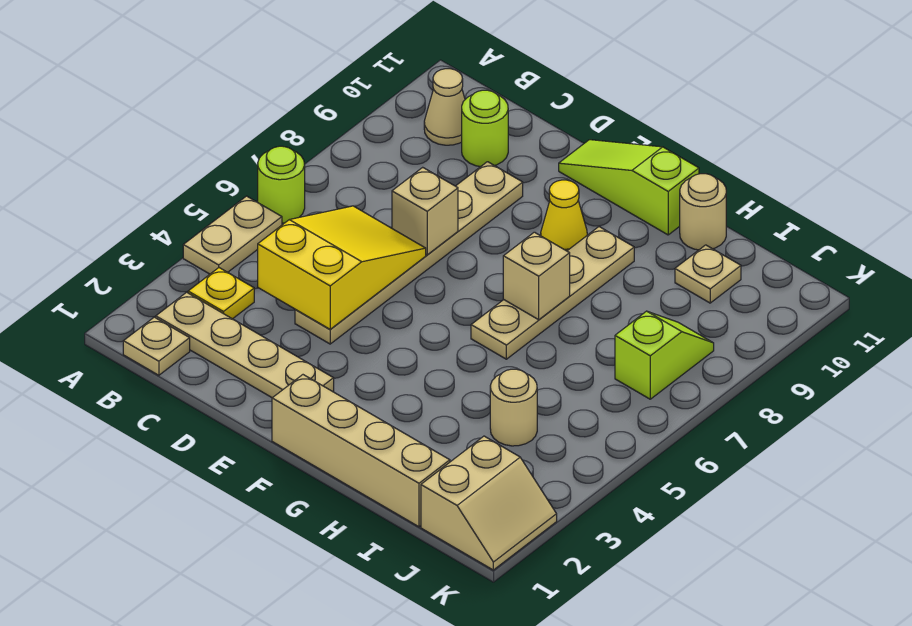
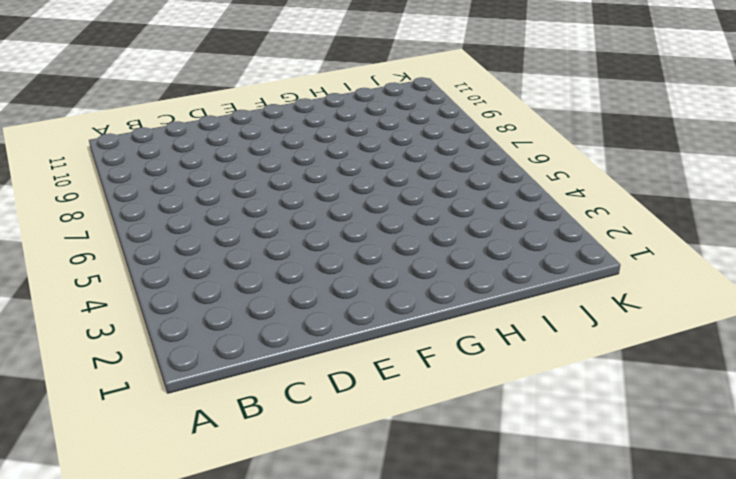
none -> tan plate A4:A5 level 1
none -> lime round brick A6 level 1
none -> tan plate B1 level 1

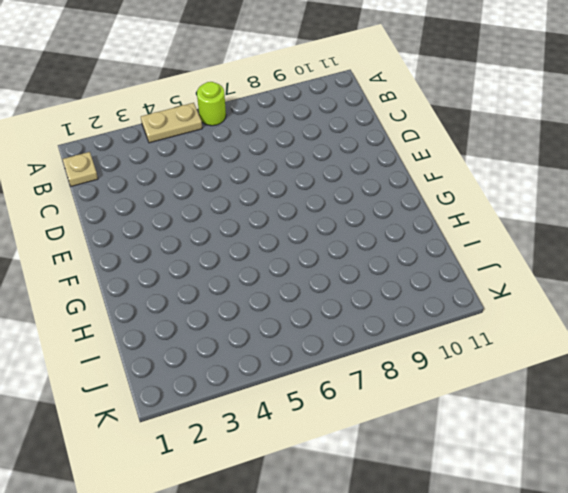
none -> tan plate B2:E2 level 1
none -> yellow plate B3 level 1
none -> tan cone B10 level 1

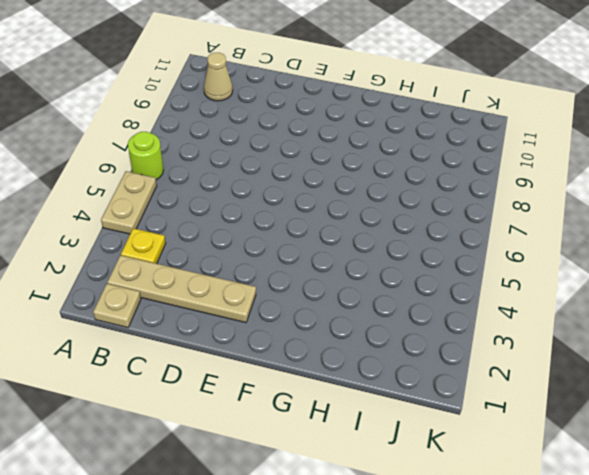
none -> lime round brick C10 level 1
none -> tan plate D4:D9 level 1
none -> lime slope E11:G11 level 1 top G

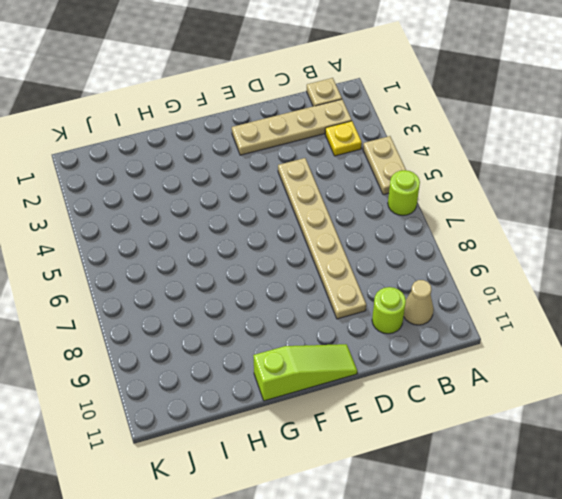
none -> tan brick F1:I1 level 1
none -> yellow cone F9 level 1
none -> tan plate G6:G9 level 1

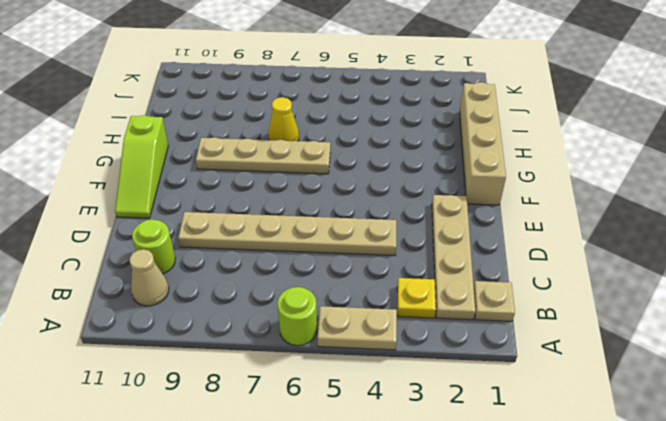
yellow cone H7 level 1 -> yellow cone F9 level 1
none -> tan round brick H11 level 1
none -> tan round brick I4 level 1
none -> tan plate I10 level 1

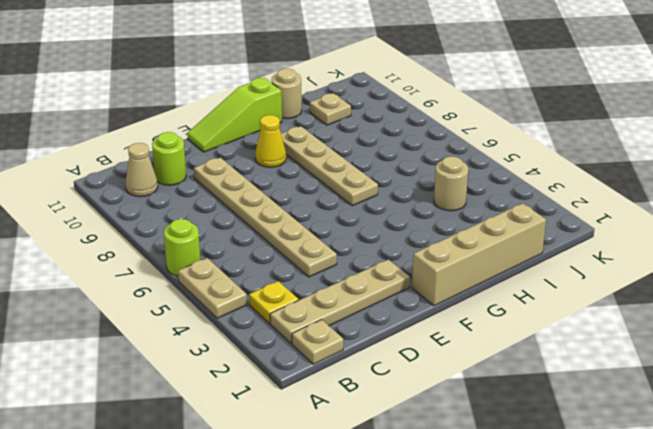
none -> tan slope J1:K2 level 1 top J
none -> lime slope J7:J8 level 1 top 7
none -> yellow slope C4:D6 level 2 top 4

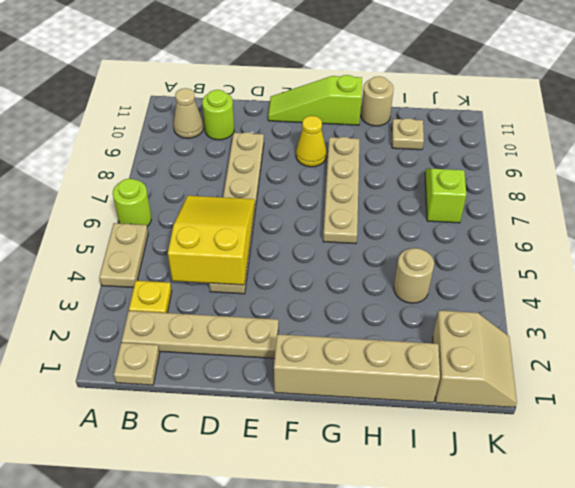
none -> tan brick D7 level 2
none -> tan brick G7 level 2

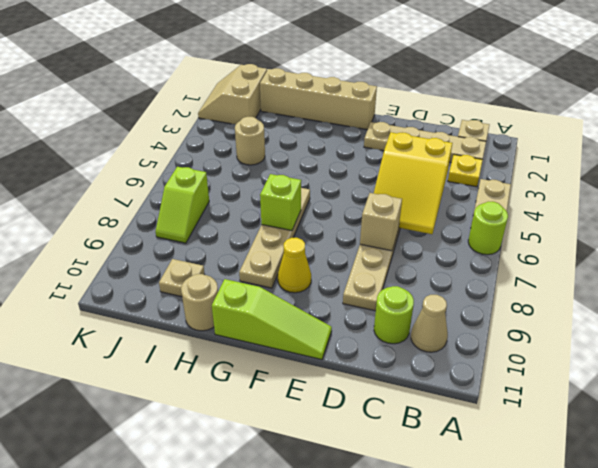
lime brick G7 level 2 -> tan brick G7 level 2

